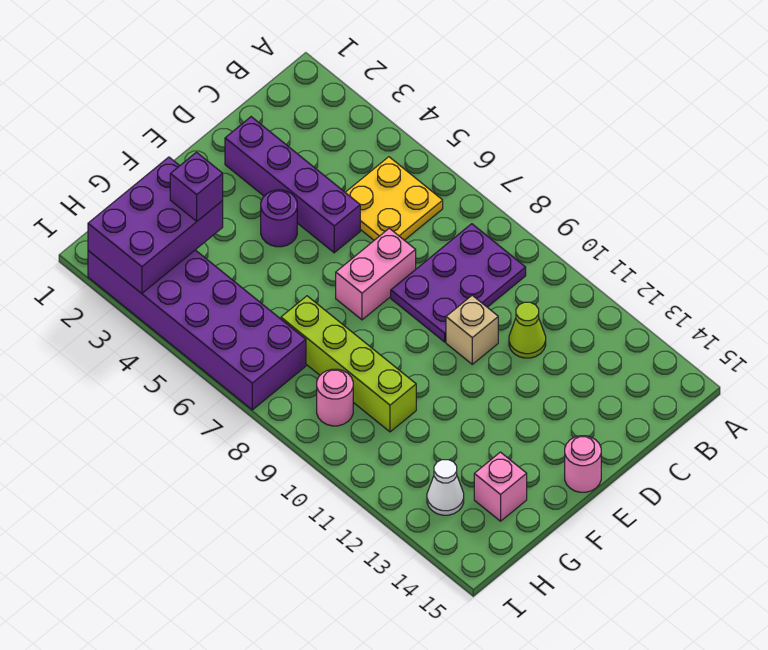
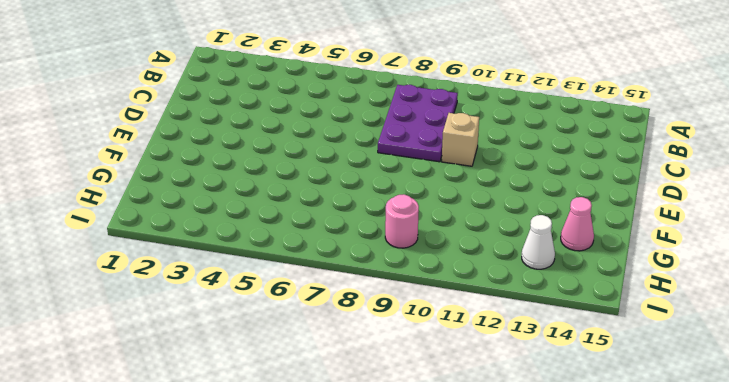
pink cone G14 level 1 -> pink brick G14 level 1
none -> yellow plate B5:C6 level 1
none -> lime cone C11 level 1
none -> purple brick D2:D5 level 1

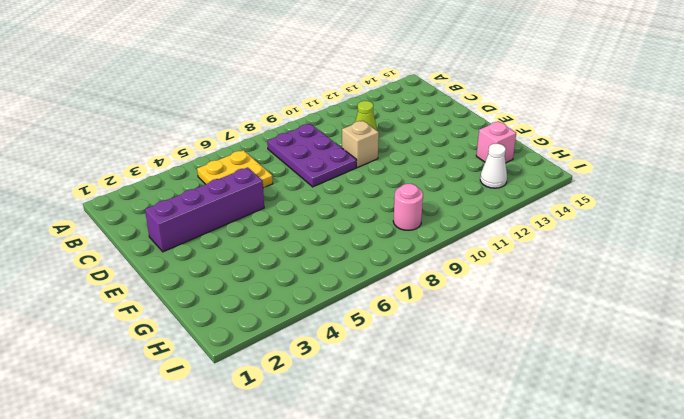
none -> pink brick D7:E7 level 1
none -> purple round brick E4 level 1
none -> pink round brick E15 level 1

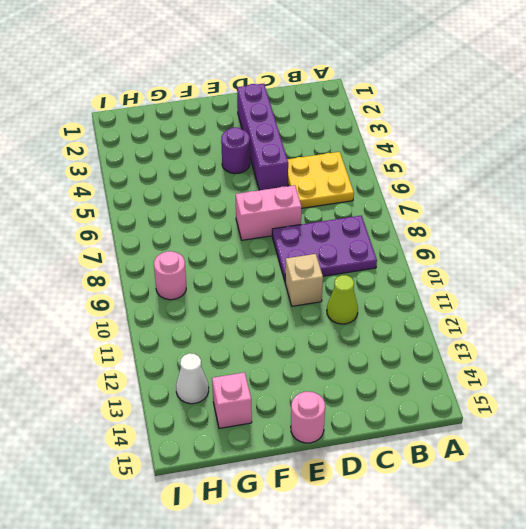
none -> lime brick G7:G10 level 1
none -> purple brick H2:I7 level 1
none -> purple brick G2:I3 level 2

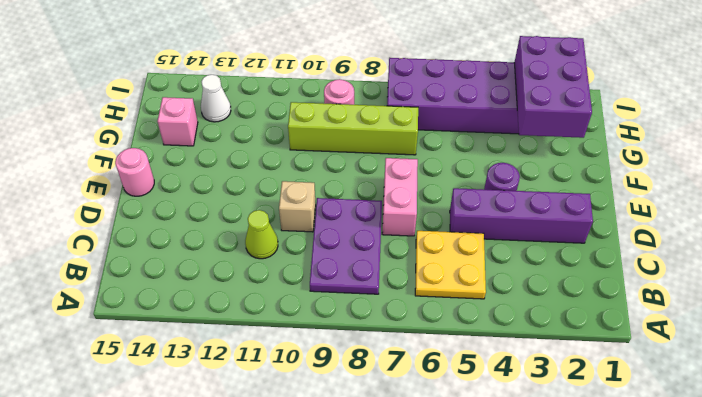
none -> purple brick G3 level 3

